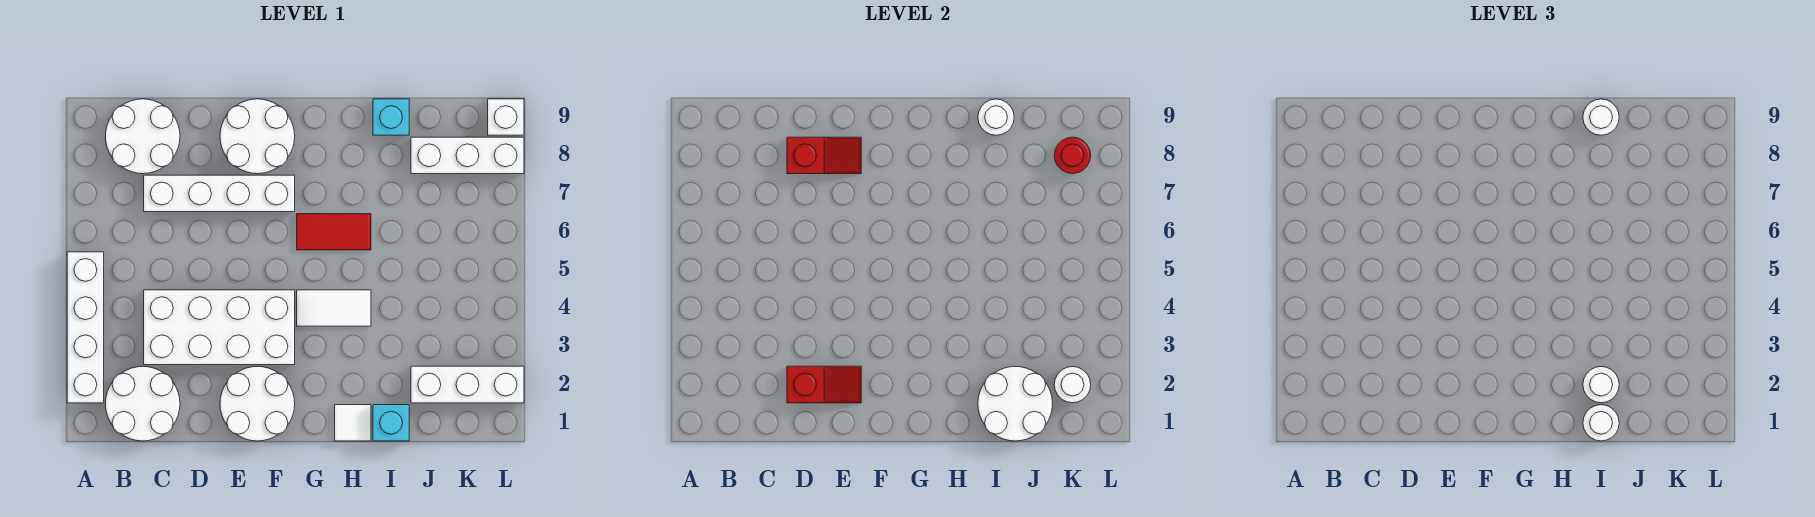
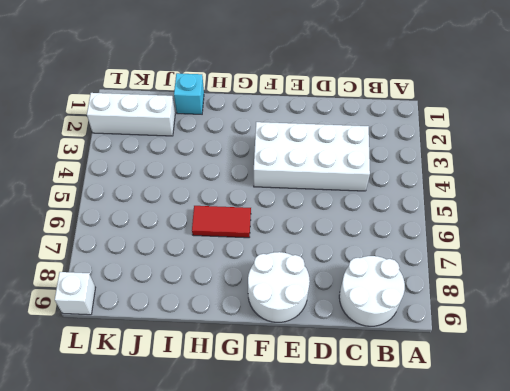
none -> white brick A2:A5 level 1
none -> white round brick B1:C2 level 1
none -> white brick C7:F7 level 1

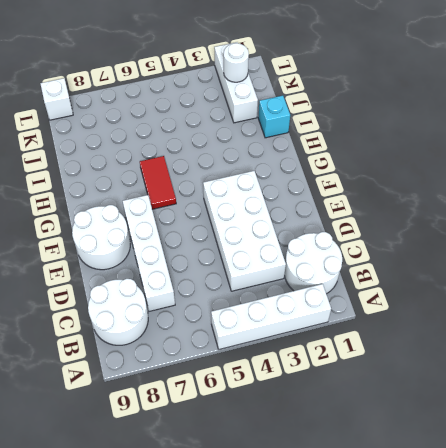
none -> white round brick E1:F2 level 1
none -> white tile G4:H4 level 1
none -> white tile H1 level 1

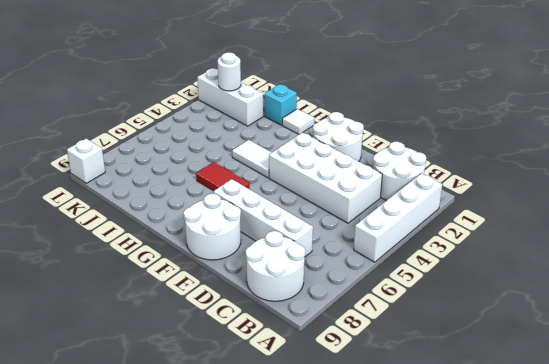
none -> cyan brick I9 level 1
none -> white brick J8:L8 level 1
none -> red slope D2:E2 level 2 top D

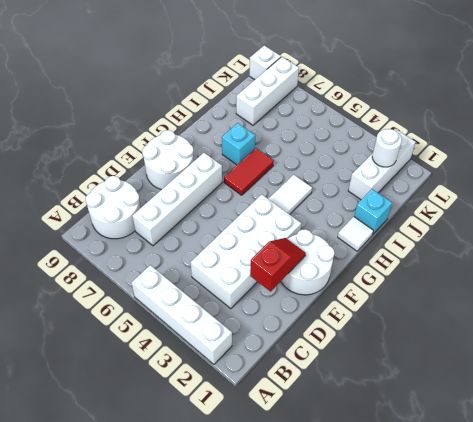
cyan brick H7 level 1 -> cyan brick I9 level 1
none -> white round brick B1:C2 level 1
none -> red slope D8:E8 level 2 top D
none -> white round brick I1:J2 level 2

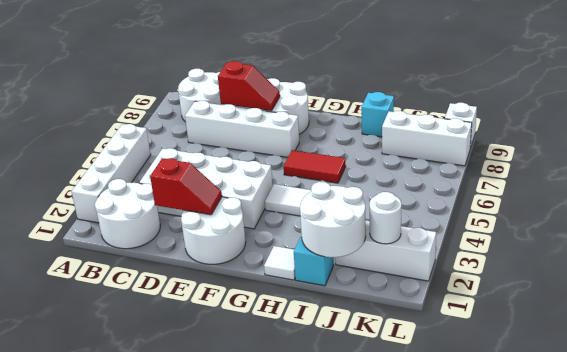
none -> white round brick I9 level 2
none -> red round brick K8 level 2
none -> white round brick I1 level 3

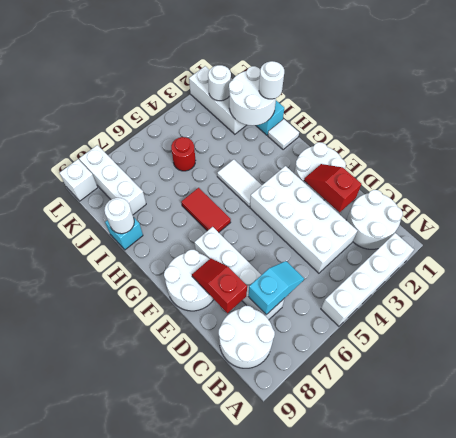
cyan slope C6:C7 level 2 top 7 -> none
red round brick J5 level 1 -> red round brick K8 level 2
none -> white round brick I2 level 3
none -> white round brick I9 level 3

